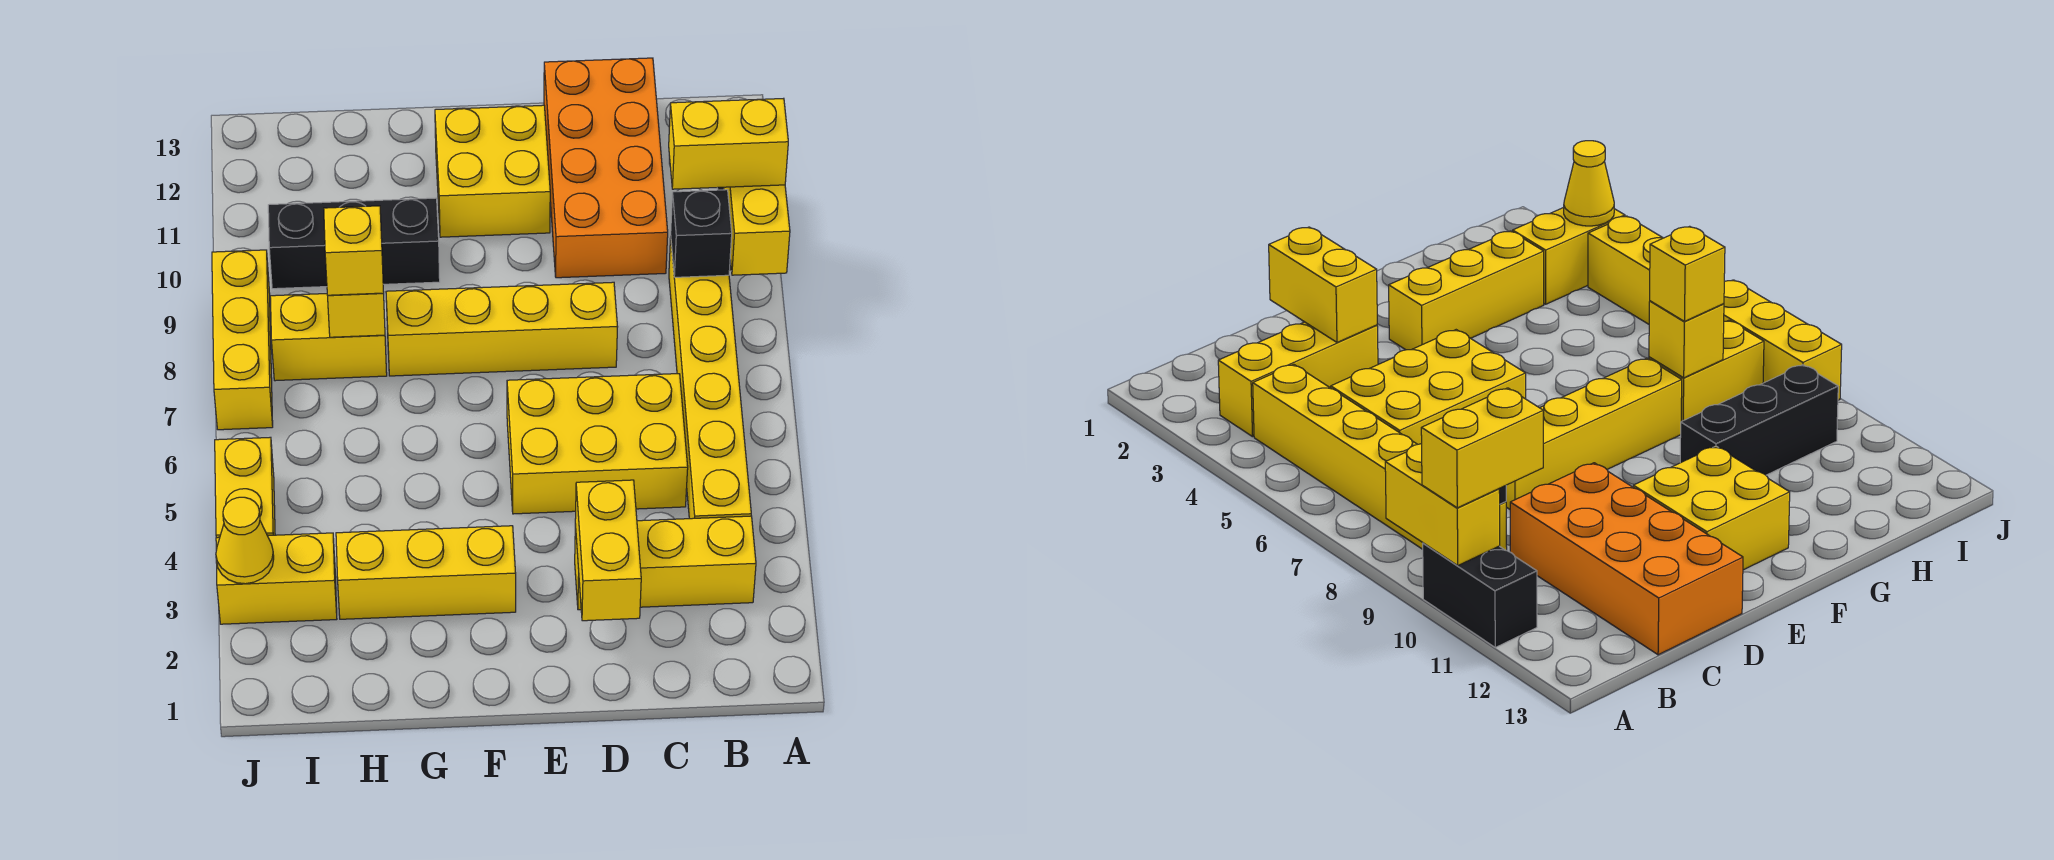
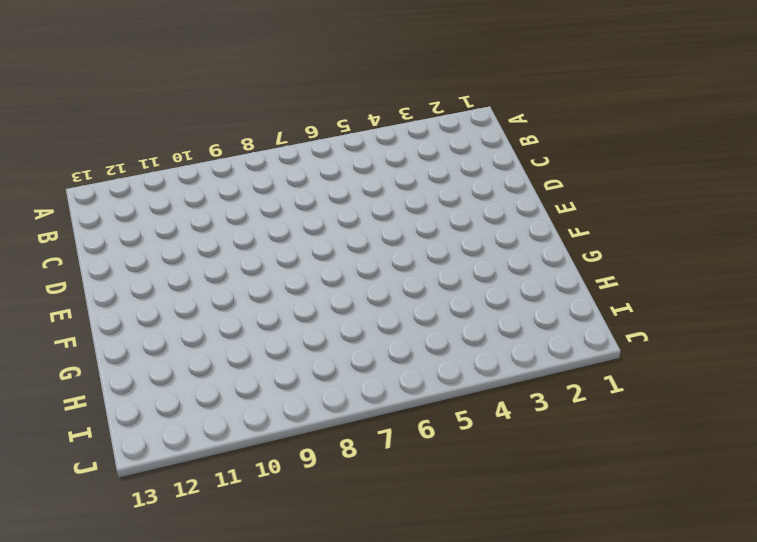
none -> black brick A10:A11 level 1
none -> yellow brick B3:D3 level 1
none -> yellow brick B4:B9 level 1

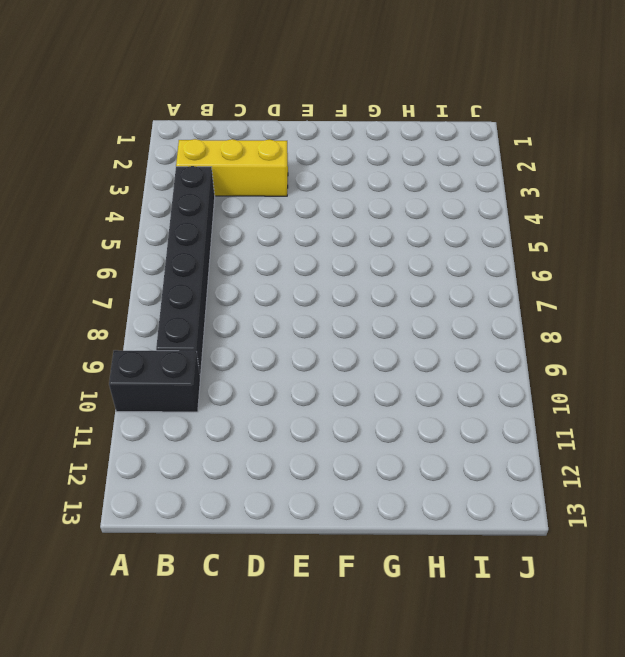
black brick A10:B10 level 1 -> black brick A10:A11 level 1
black brick B4:B9 level 1 -> yellow brick B4:B9 level 1
none -> yellow brick C5:E6 level 1
none -> orange brick C10:D13 level 1
none -> yellow brick D8:G8 level 1

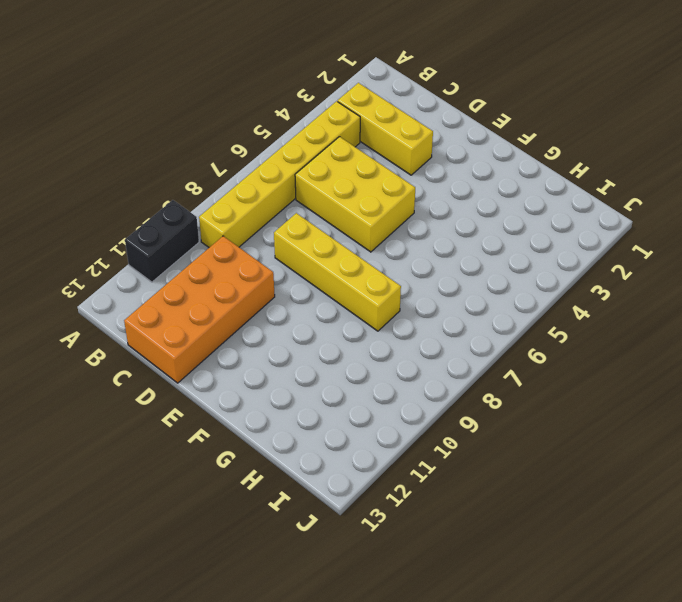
none -> yellow brick E11:F12 level 1
none -> yellow brick F3:H3 level 1
none -> black brick G10:I10 level 1

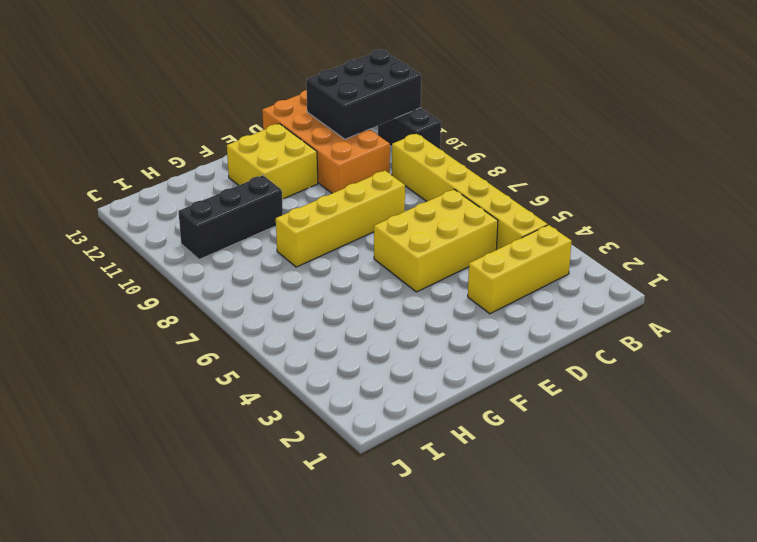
black brick A11:C12 level 2 -> none
none -> yellow brick F3:H3 level 1
none -> yellow brick H8:I8 level 1
none -> yellow brick I3:J3 level 1

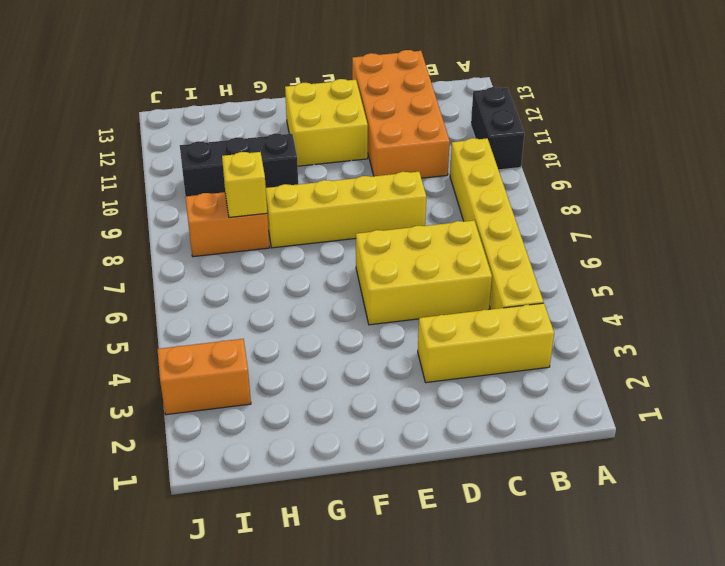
orange brick H8:I8 level 1 -> yellow brick H8:I8 level 1
orange brick I3:J3 level 1 -> yellow brick I3:J3 level 1
none -> yellow brick F3:H3 level 1
none -> yellow brick J4:J5 level 1
none -> yellow brick J7:J9 level 1

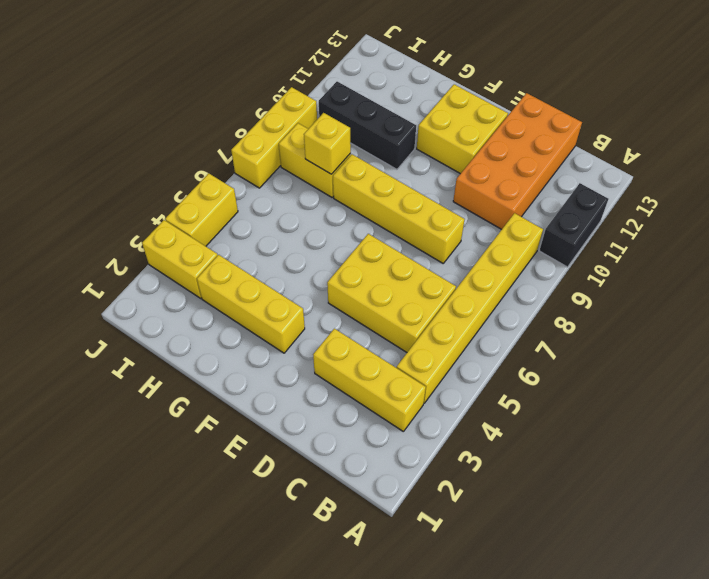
none -> yellow brick A9:A10 level 2
none -> black brick B9 level 2
none -> yellow brick D2:D3 level 2

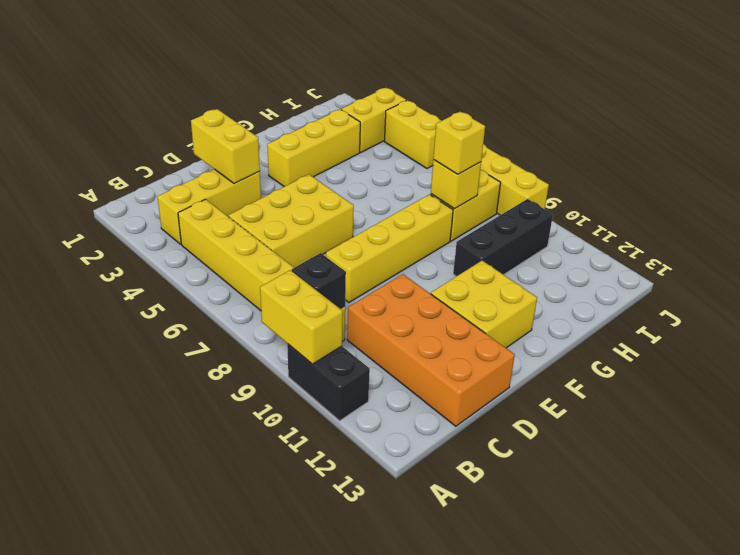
none -> yellow cone J3 level 2
none -> yellow brick A10:B10 level 3

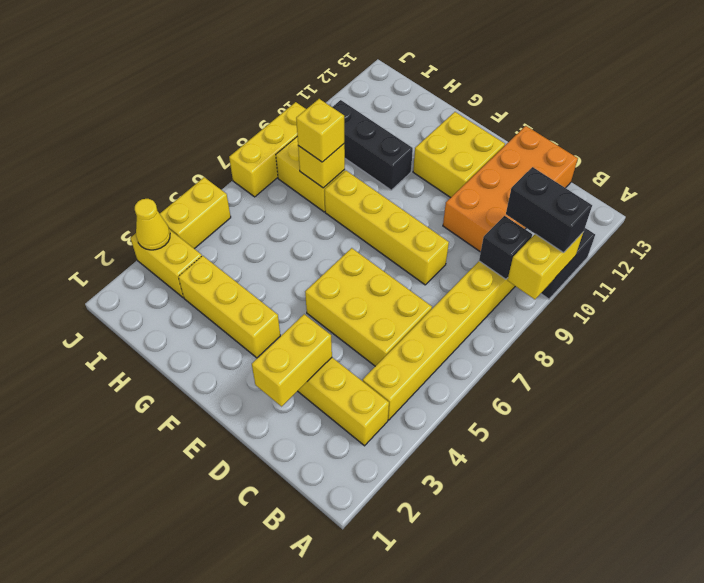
black brick A10:B10 level 3 -> yellow brick A10:B10 level 3

